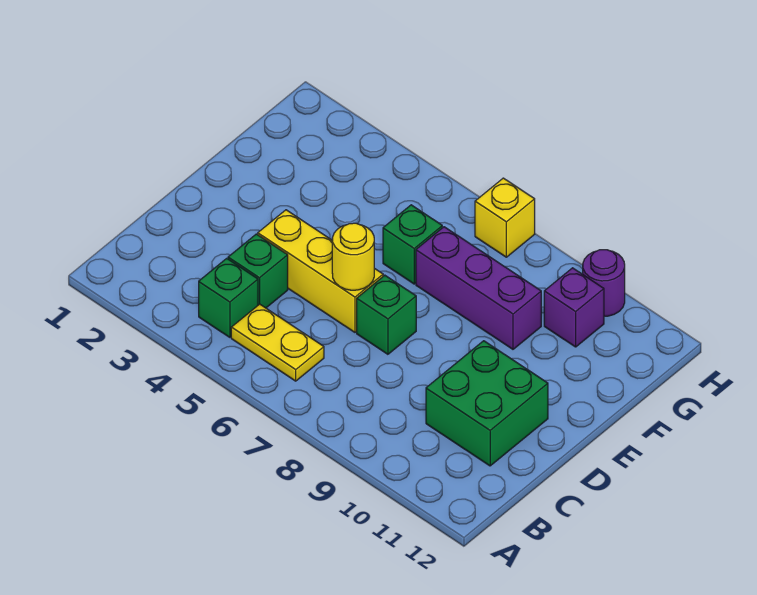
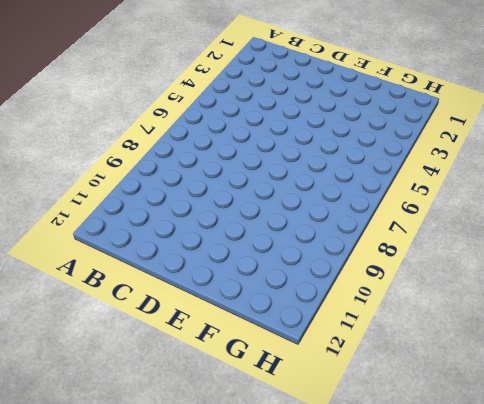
none -> green brick B4 level 1
none -> yellow plate B5:B6 level 1
none -> green brick C4 level 1

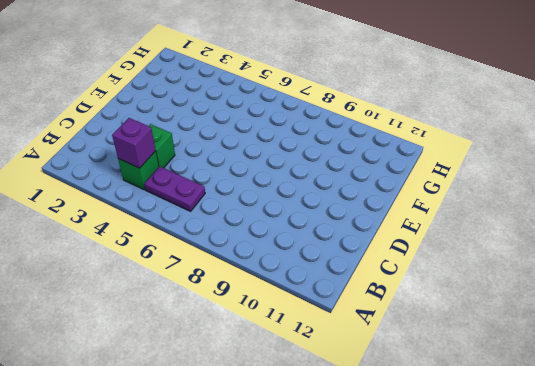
purple brick B4 level 2 -> purple brick G10 level 1
purple plate B5:B6 level 1 -> yellow plate B5:B6 level 1
none -> green brick C10:D11 level 1
none -> yellow brick D4:D6 level 1
none -> green brick D7 level 1

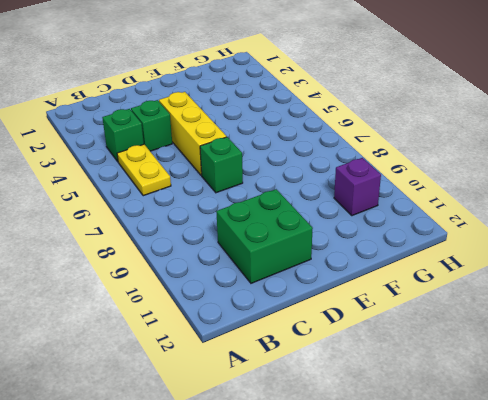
none -> green brick F6 level 1
none -> purple brick F7:F9 level 1
none -> yellow brick H7 level 1

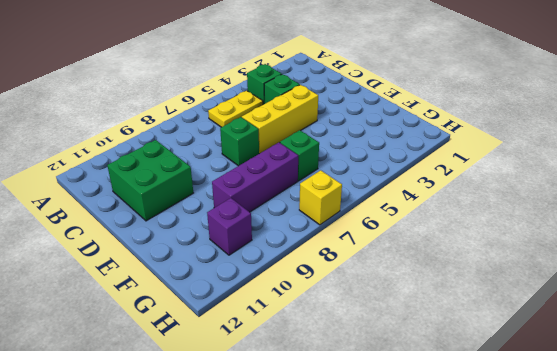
none -> purple round brick H10 level 1
none -> yellow round brick D6 level 2

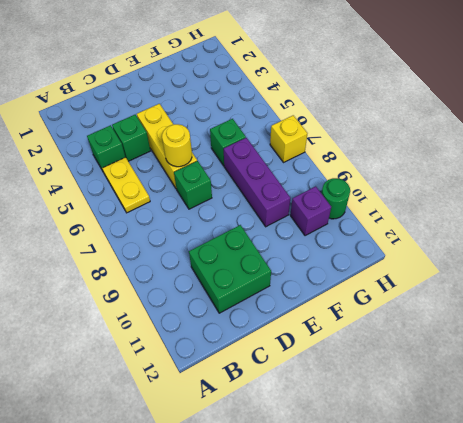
green round brick H10 level 1 -> purple round brick H10 level 1

